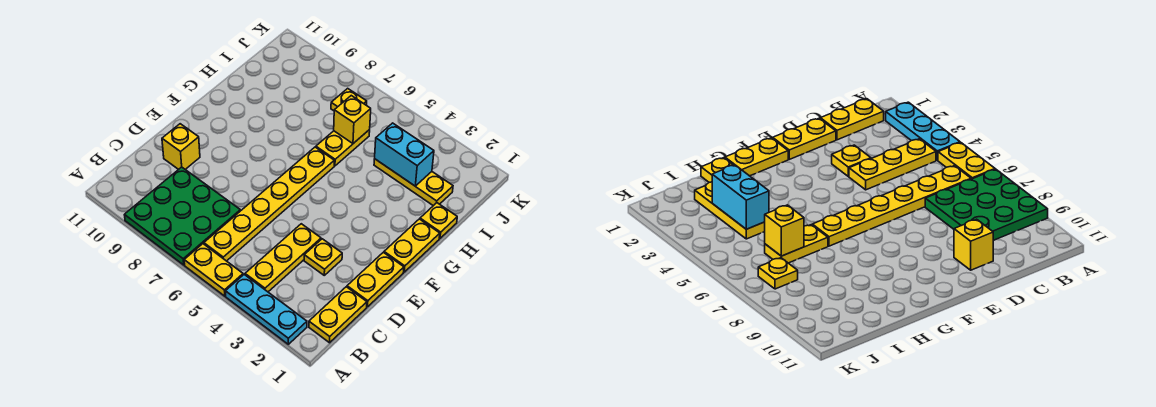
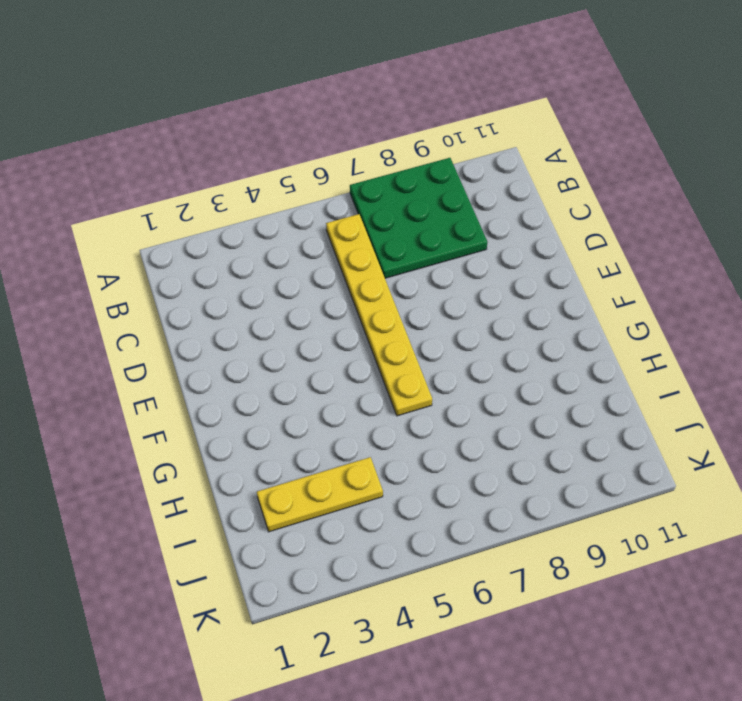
none -> cyan plate A2:A4 level 1
none -> yellow plate A5:A6 level 1
none -> yellow plate B1:C1 level 1

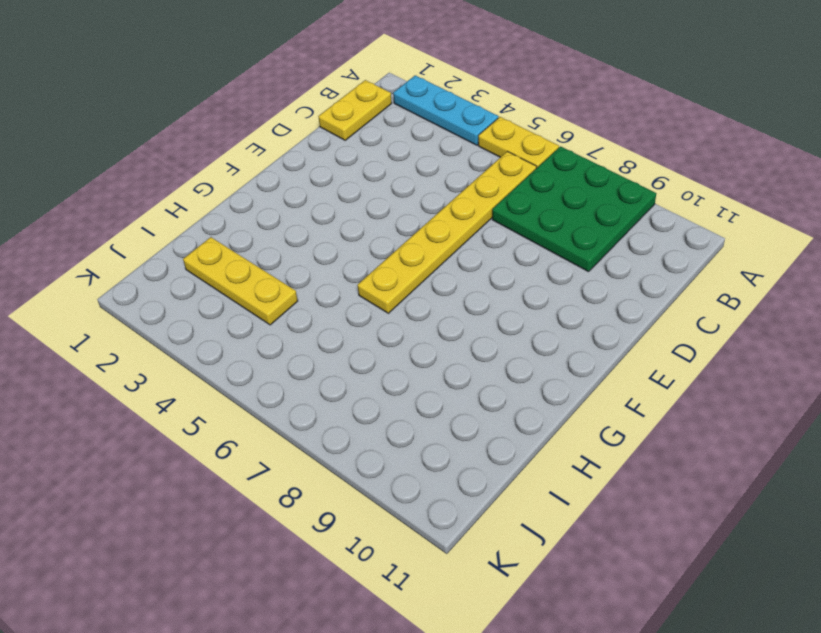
none -> yellow plate B4:D4 level 1
none -> yellow plate D1:E1 level 1
none -> yellow plate D3 level 1

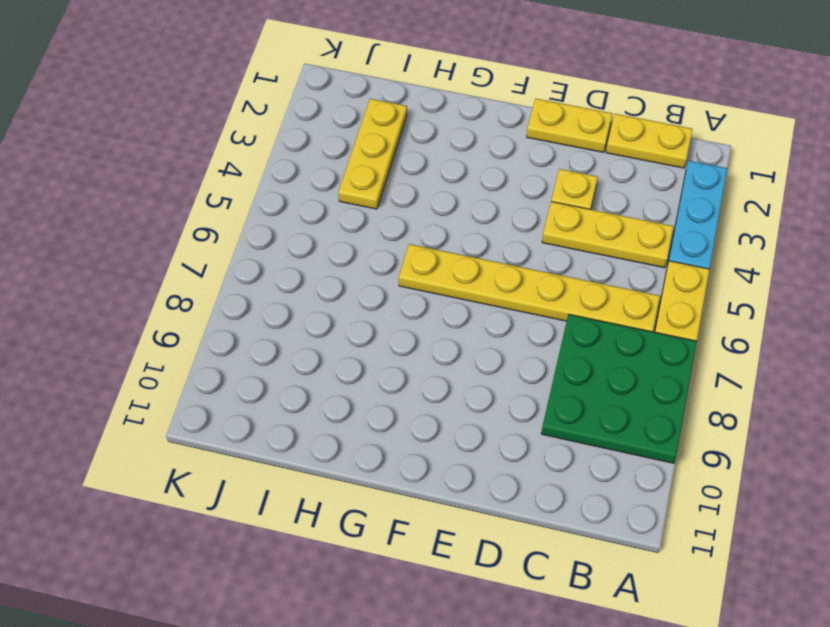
none -> yellow brick D10 level 1
none -> yellow plate F1:G1 level 1
none -> yellow plate H1 level 1

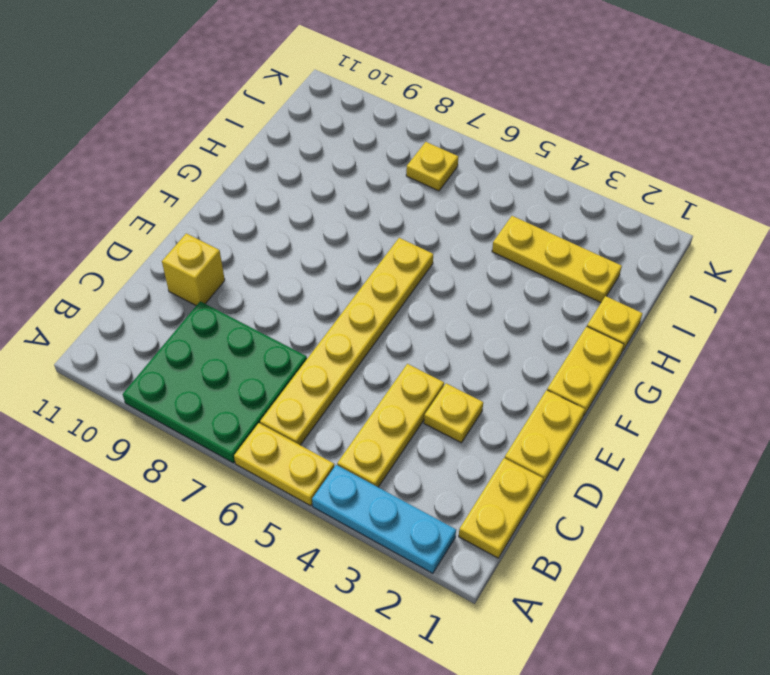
none -> yellow plate H6:I6 level 1
none -> cyan brick I3:I4 level 2
none -> yellow brick I6 level 2

